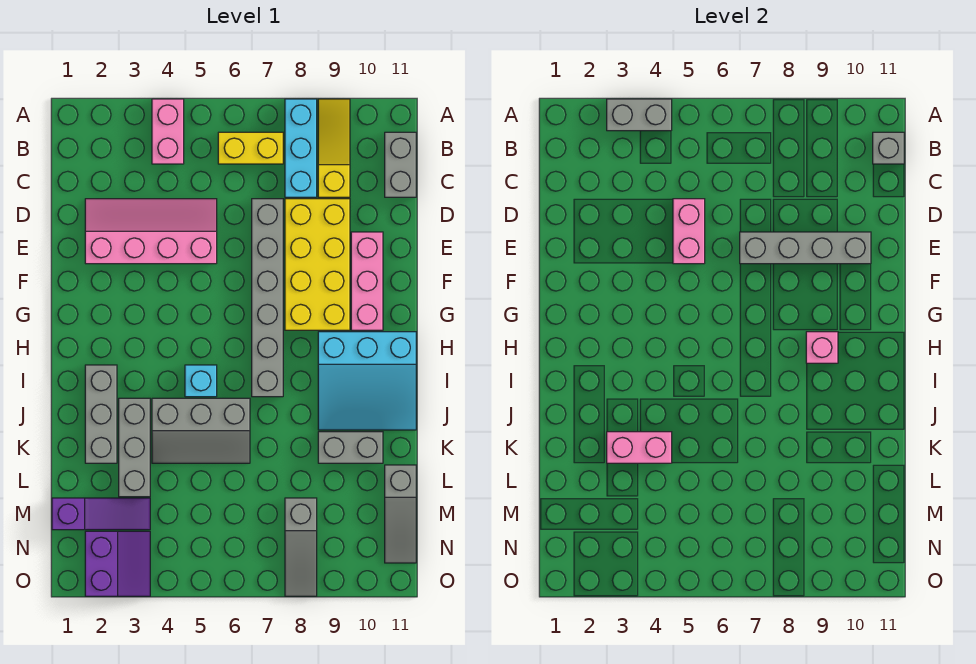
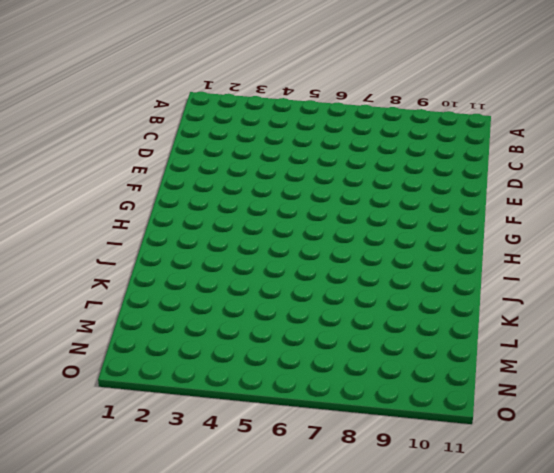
none -> pink brick A4:B4 level 1
none -> cyan brick A8:C8 level 1
none -> yellow slope A9:C9 level 1 top C

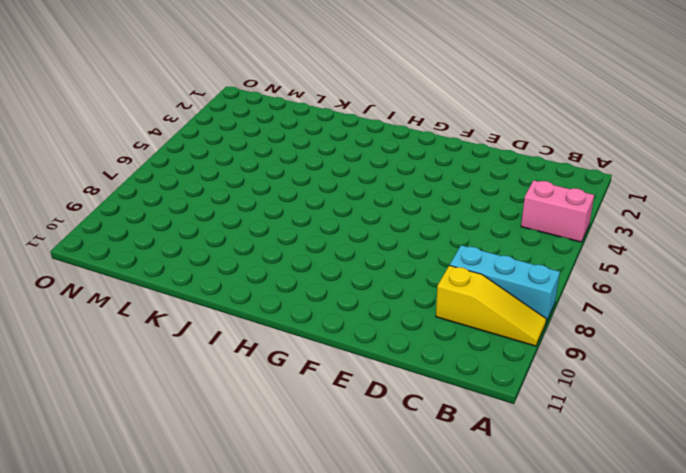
none -> yellow brick B6:B7 level 1
none -> grey brick B11:C11 level 1
none -> pink slope D2:E5 level 1 top E

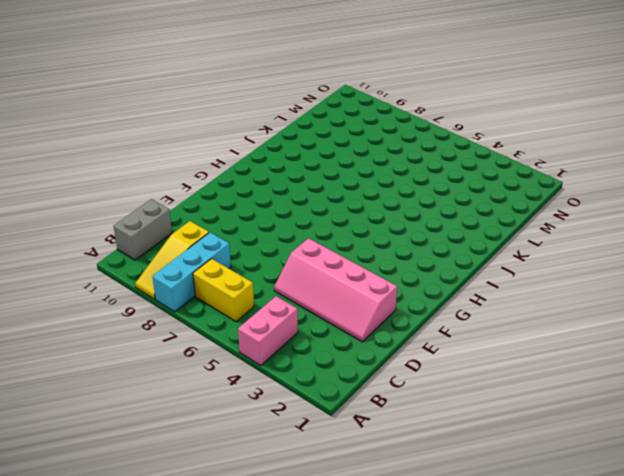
none -> grey brick D7:I7 level 1
none -> yellow brick D8:G9 level 1
none -> pink brick E10:G10 level 1

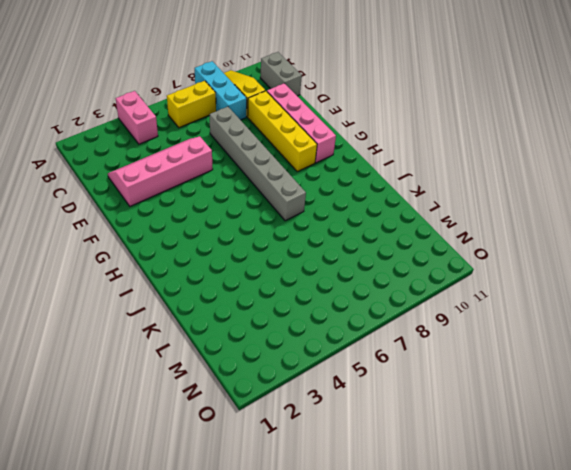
yellow brick D9:G9 level 1 -> yellow brick D8:G9 level 1
pink brick D10:G10 level 1 -> pink brick E10:G10 level 1
none -> cyan slope H9:J11 level 1 top H
none -> grey brick I2:K2 level 1
none -> cyan brick I5 level 1

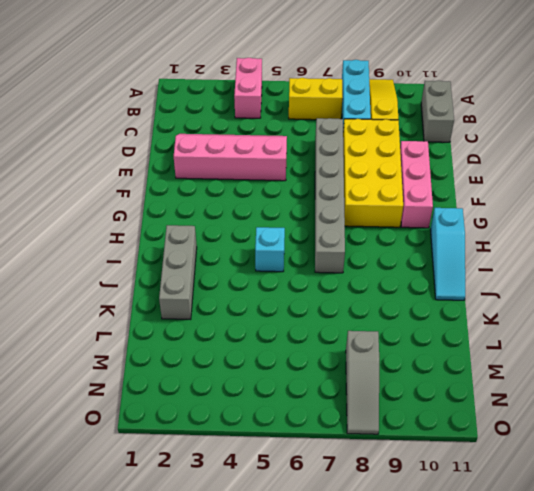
cyan slope H11:J11 level 1 top H -> cyan slope H9:J11 level 1 top H
none -> grey brick J3:L3 level 1
none -> grey slope J4:K6 level 1 top J
none -> grey brick K9:K10 level 1

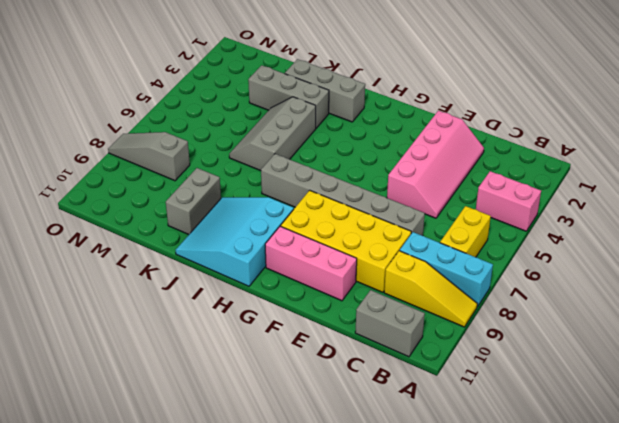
none -> cyan brick I5 level 1
none -> grey slope L11:N11 level 1 top L
none -> purple slope M1:M3 level 1 top 1

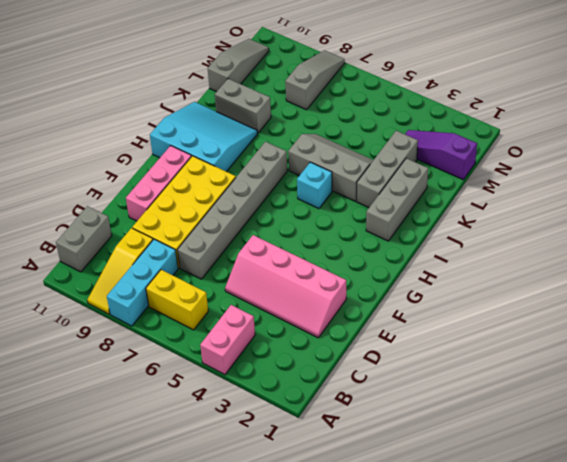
none -> purple slope N2:O3 level 1 top 2
none -> grey brick A3:A4 level 2
none -> grey brick B11 level 2

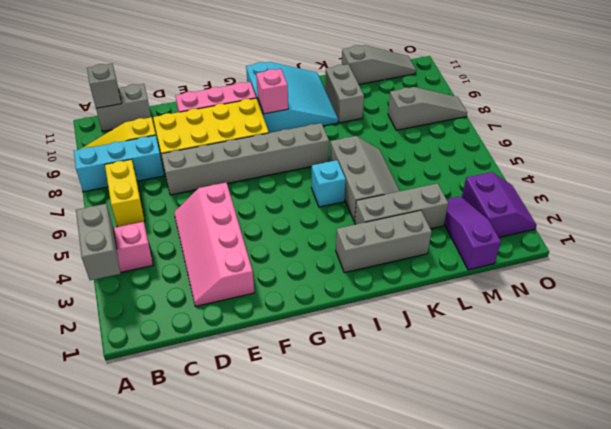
purple slope N2:O3 level 1 top N -> purple slope N2:O3 level 1 top 2
none -> pink brick D5:E5 level 2
none -> grey brick E7:E10 level 2
none -> pink brick K3:K4 level 2

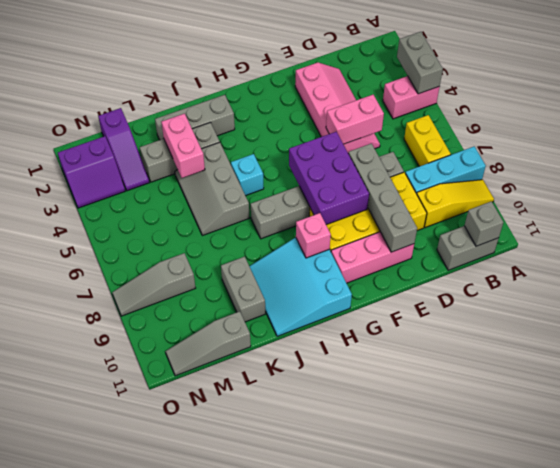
purple brick F6:G8 level 2 -> none

